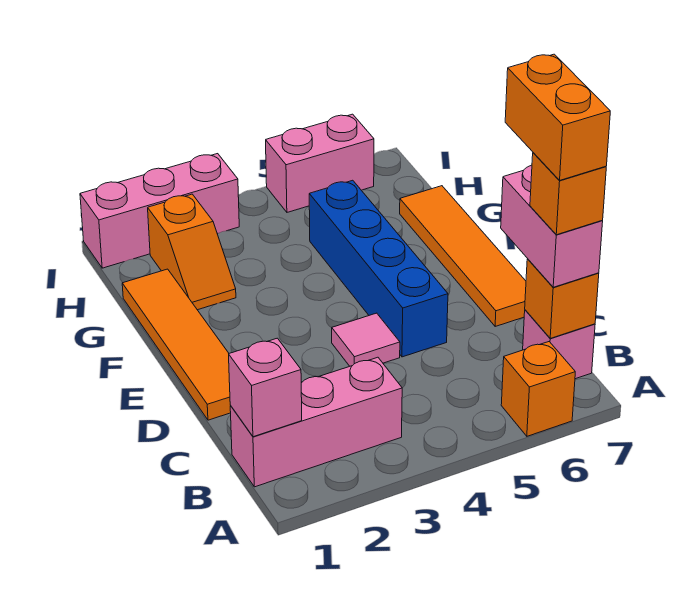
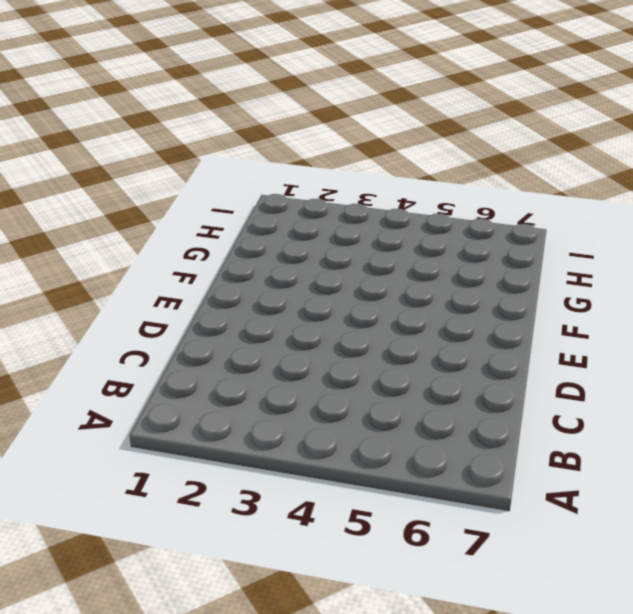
none -> orange brick A6 level 1
none -> pink brick B1:B3 level 1
none -> pink brick B7 level 1

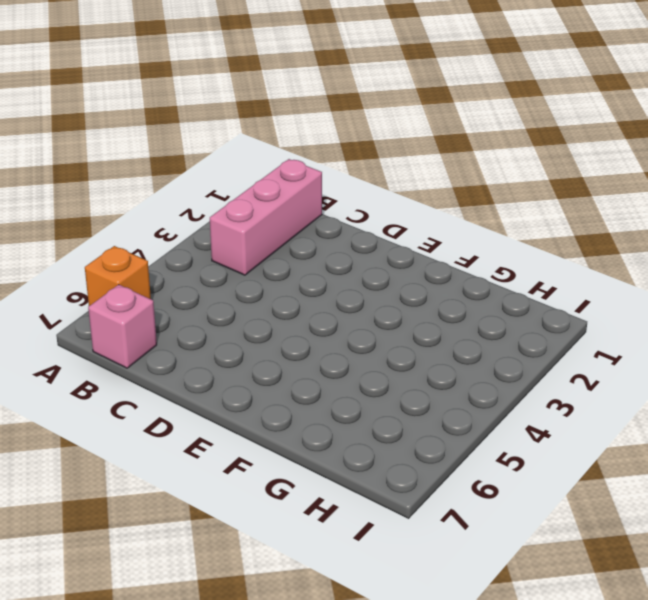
none -> orange tile D1:G1 level 1
none -> pink tile D4 level 1
none -> blue brick D5:G5 level 1

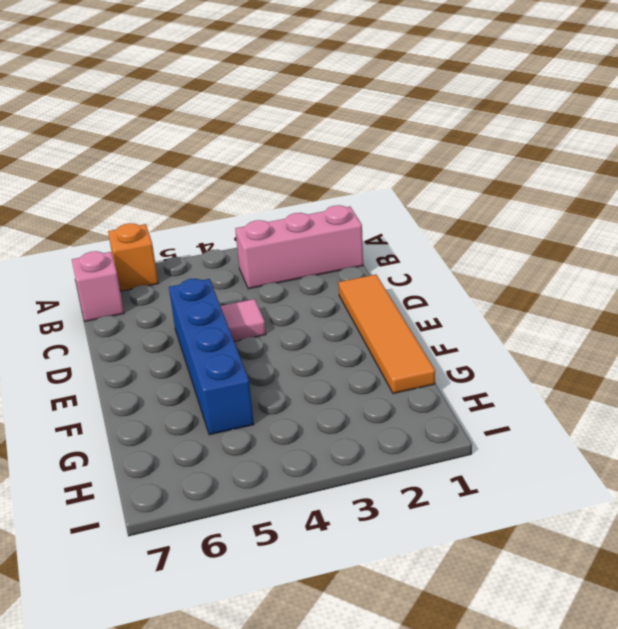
none -> orange tile D7:G7 level 1
none -> orange slope G2:H2 level 1 top H
none -> pink brick I1:I3 level 1

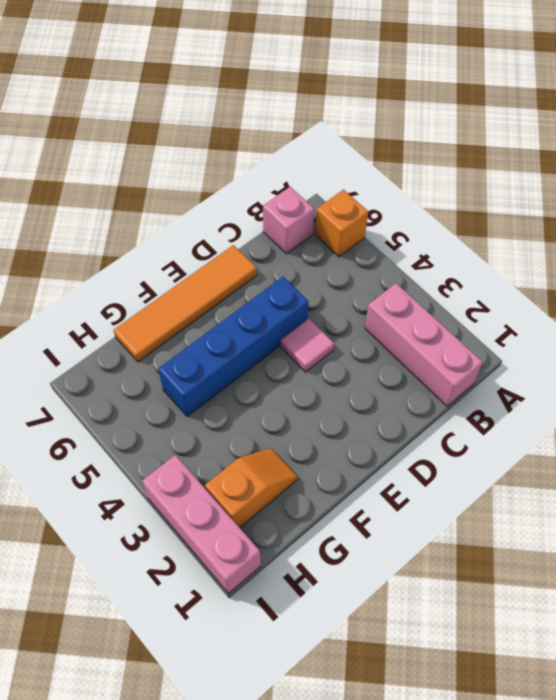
none -> orange tile D1:G1 level 1
none -> pink brick I5:I6 level 1
none -> pink brick B1 level 2

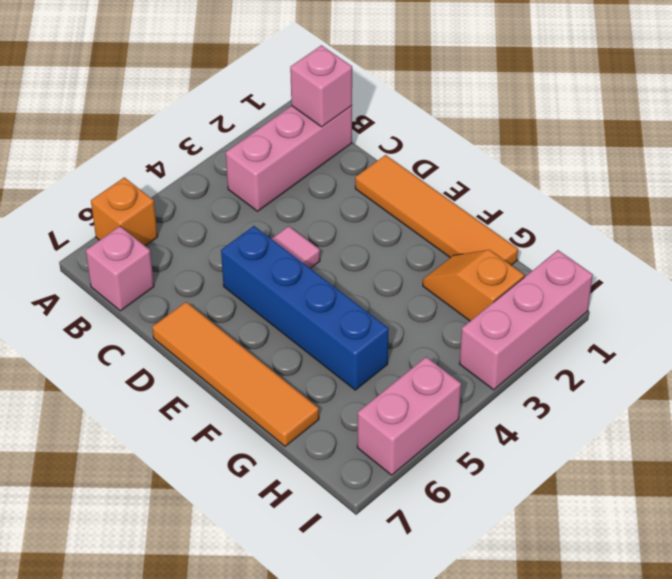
none -> orange brick B7 level 2
none -> pink brick B7:C7 level 3
none -> orange brick B7 level 4

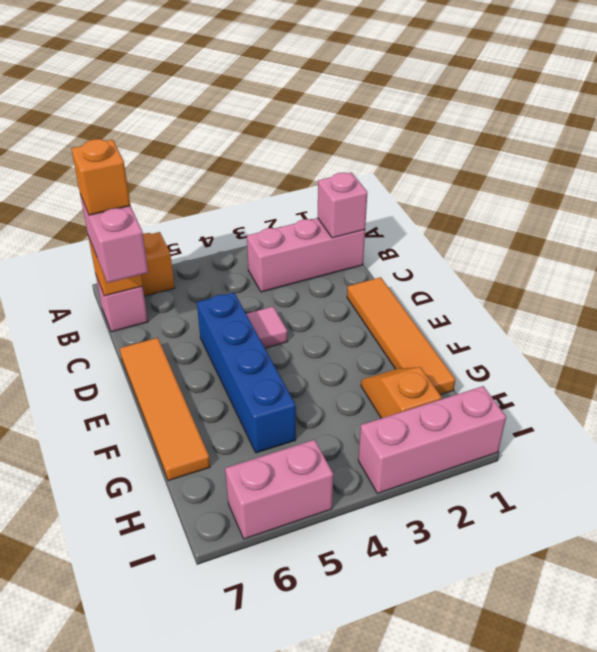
none -> orange brick B7:C7 level 5

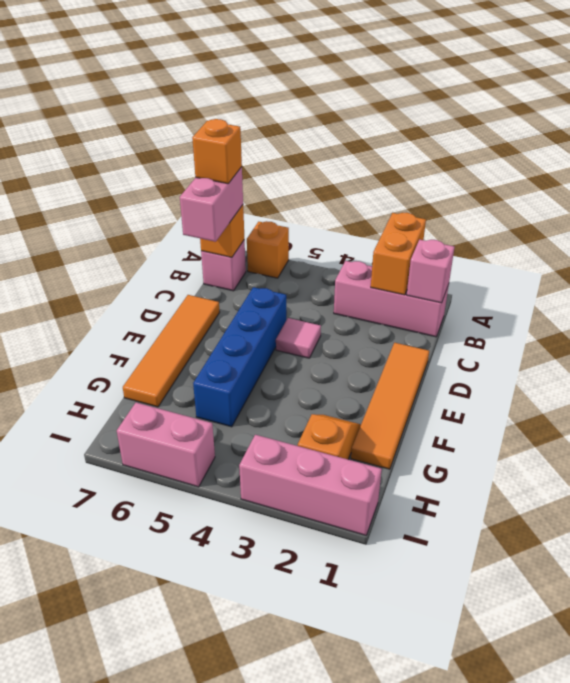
orange brick A2:B2 level 2 -> orange brick B7:C7 level 5

